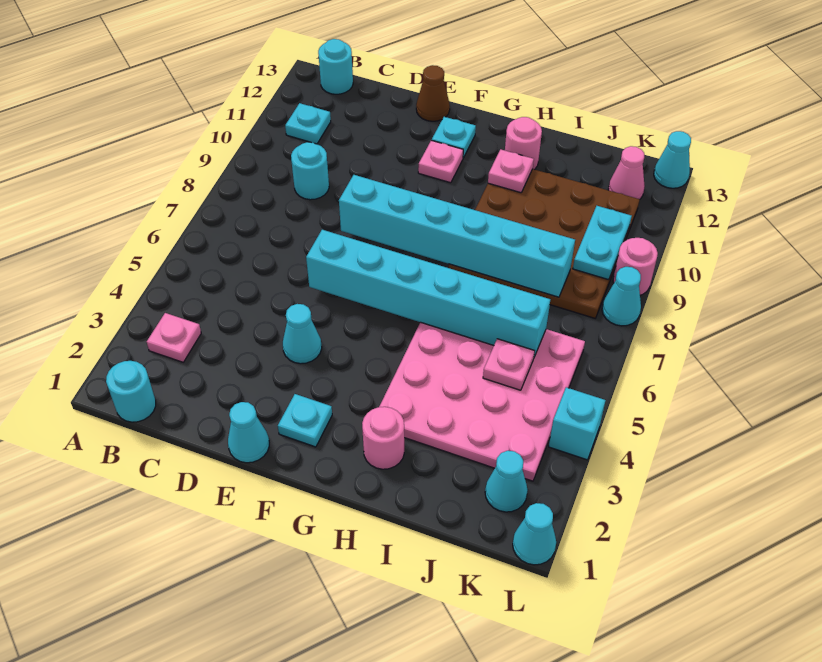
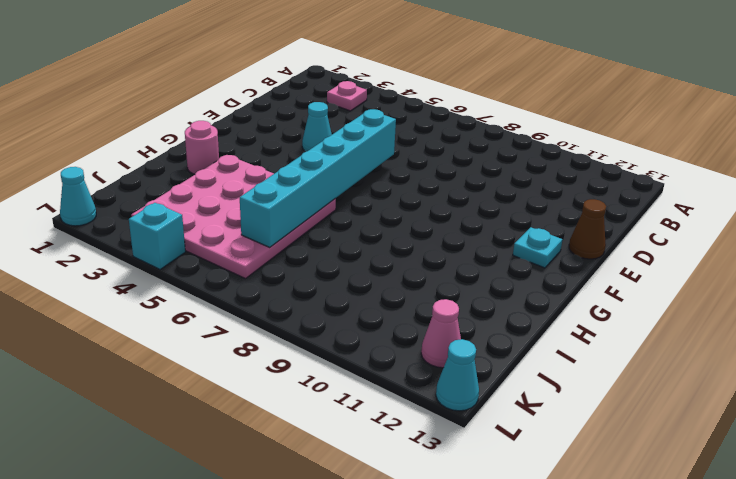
none -> cyan round brick B1 level 1
none -> cyan plate B11 level 1
none -> cyan round brick B13 level 1

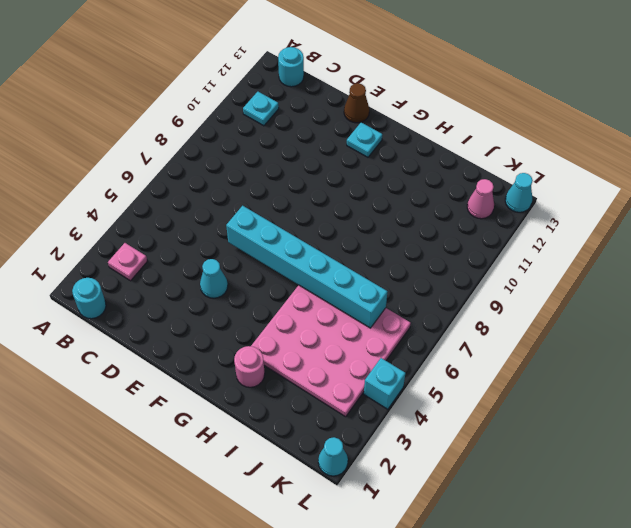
none -> cyan round brick C9 level 1
none -> cyan cone E1 level 1
none -> cyan plate F2 level 1

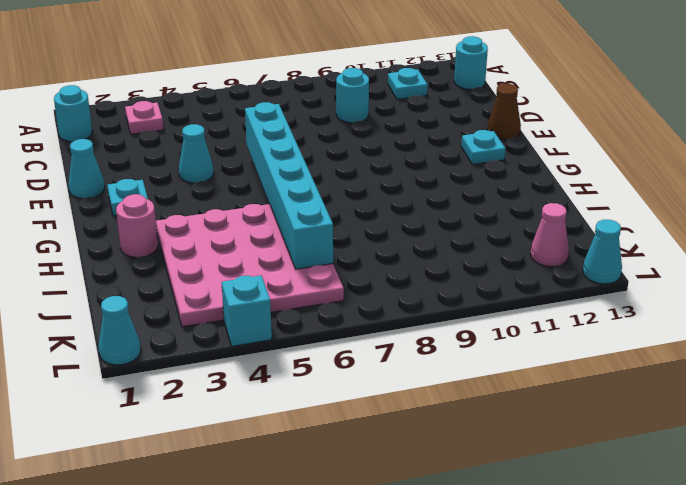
none -> pink plate F11 level 1
none -> brown plate H8:K11 level 1
none -> pink round brick H12 level 1

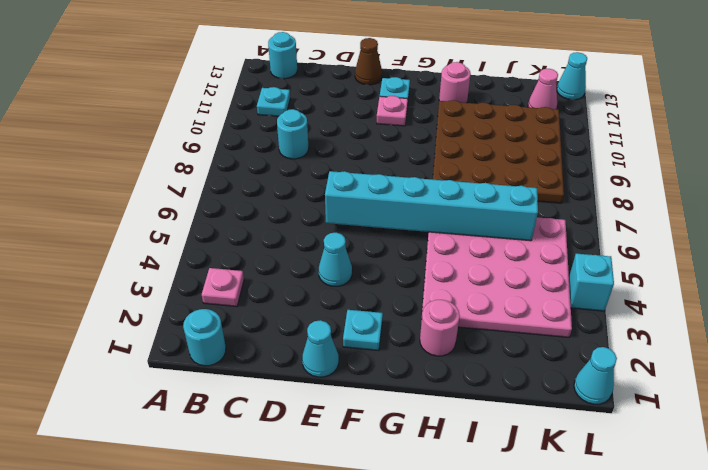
none -> cyan cone K2 level 1
none -> cyan cone L8 level 1
none -> pink round brick L9 level 1

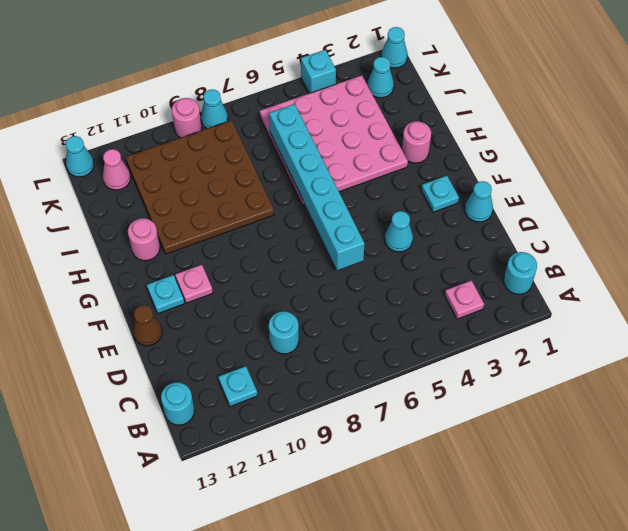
none -> cyan brick E8:J8 level 2
none -> pink plate H11 level 2
none -> pink plate J5 level 2

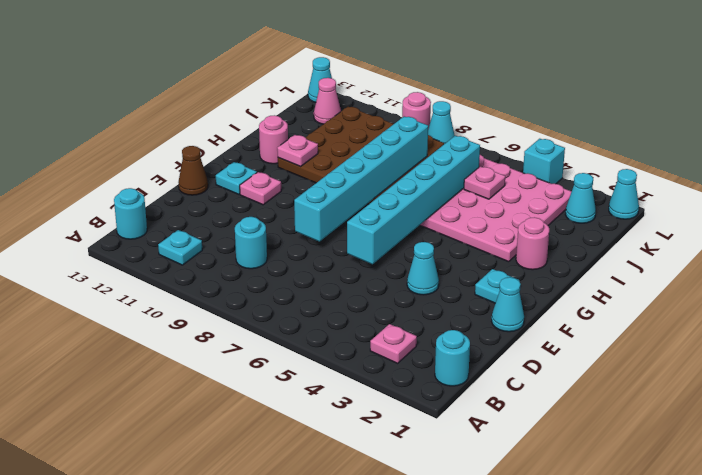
none -> cyan plate K9:K10 level 2

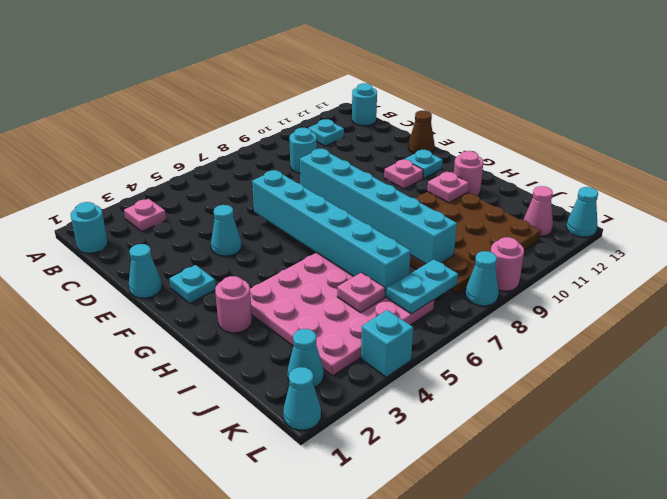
cyan plate K6:K7 level 2 -> cyan plate K9:K10 level 2

